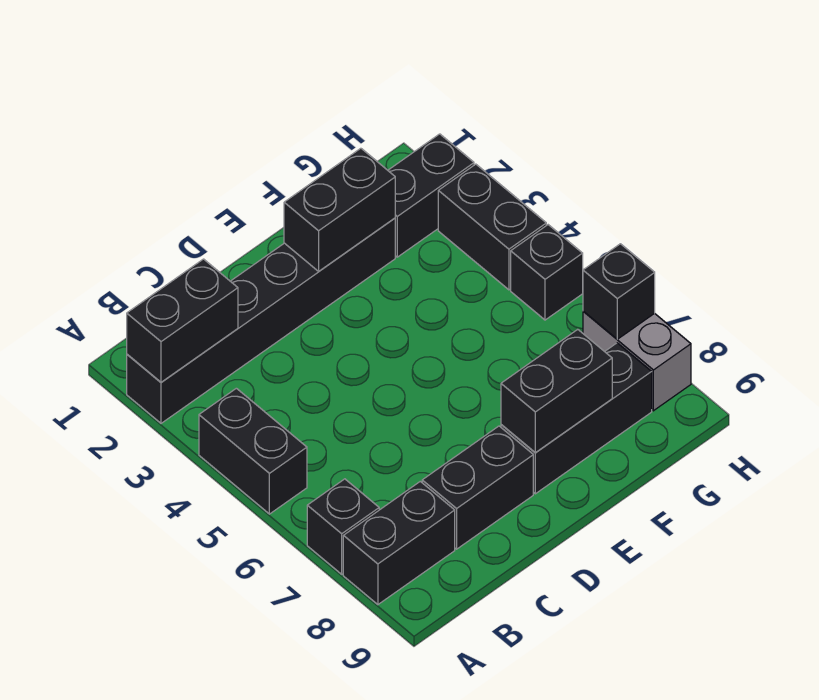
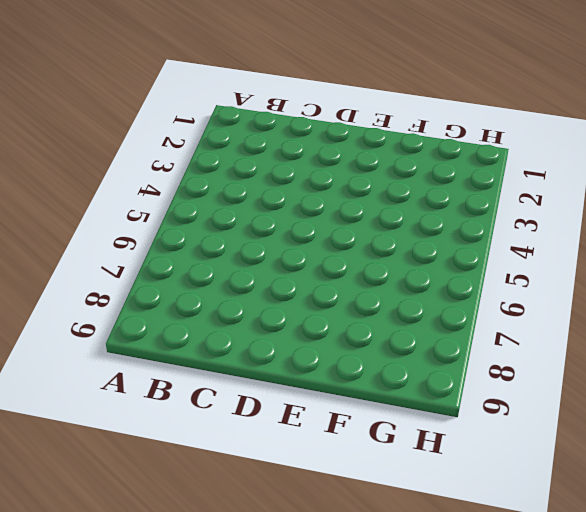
none -> black brick A2:F2 level 1
none -> black brick A4:A5 level 1
none -> black brick A7 level 1

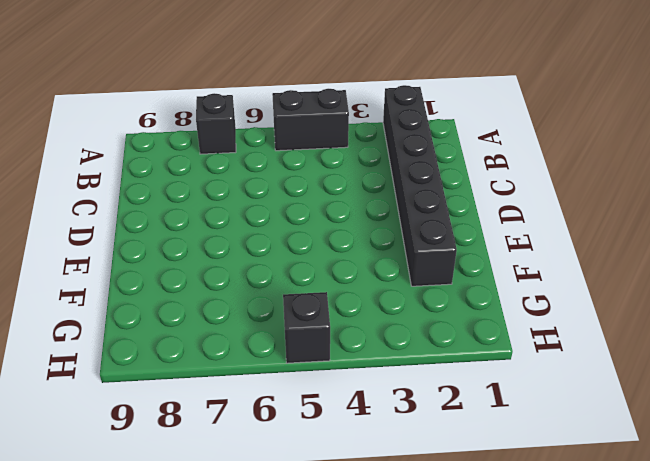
none -> black brick A8:B8 level 1
none -> black brick C8:D8 level 1
none -> black brick E8:G8 level 1

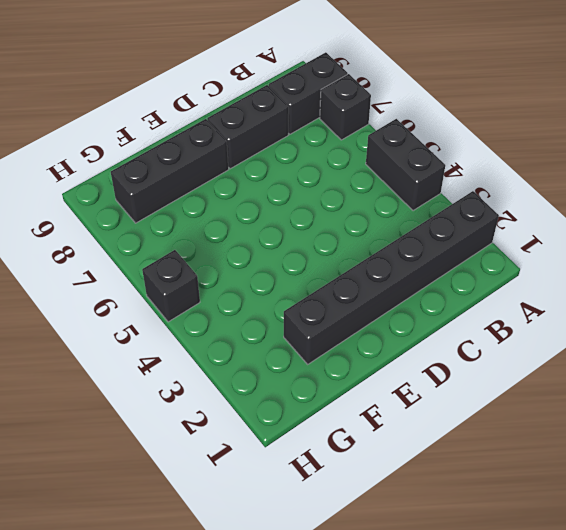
none -> black brick G2:H2 level 1
none -> black brick H3:H4 level 1
none -> grey brick H7:H8 level 1

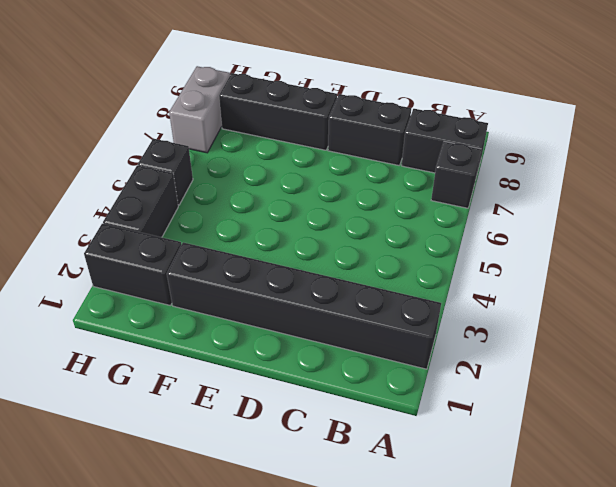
none -> black brick A4:A5 level 1
none -> black brick A2:B2 level 2
none -> black brick E2:F2 level 2

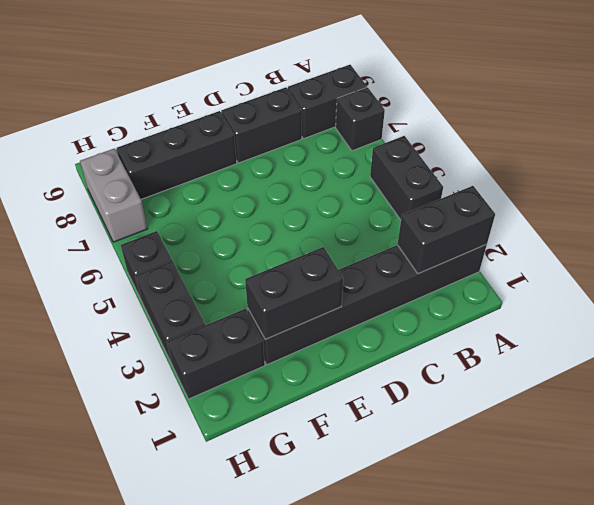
none -> black brick E8:F8 level 2
none -> black brick H7 level 2

